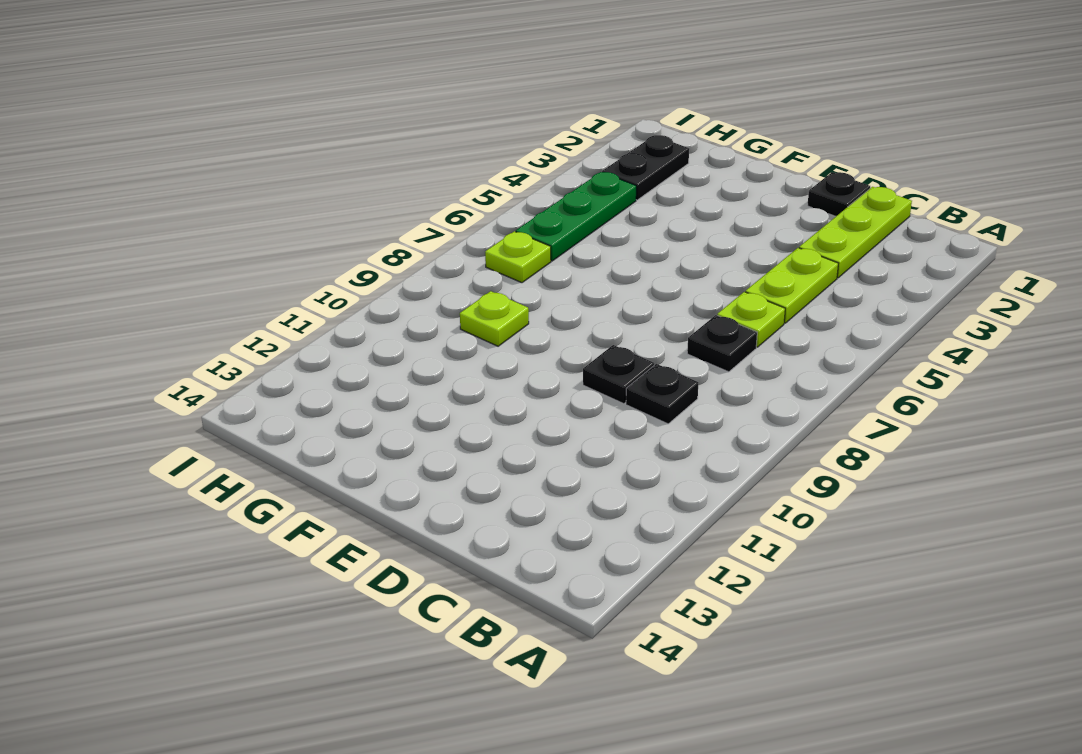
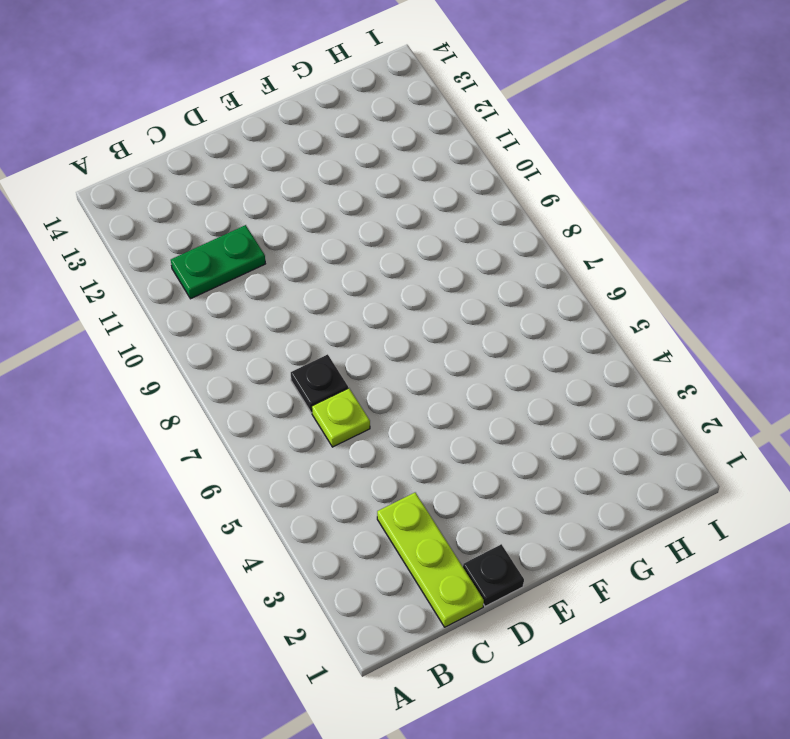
green plate B11:C11 level 1 -> none
none -> lime plate C4:C5 level 1
none -> black plate C9 level 1

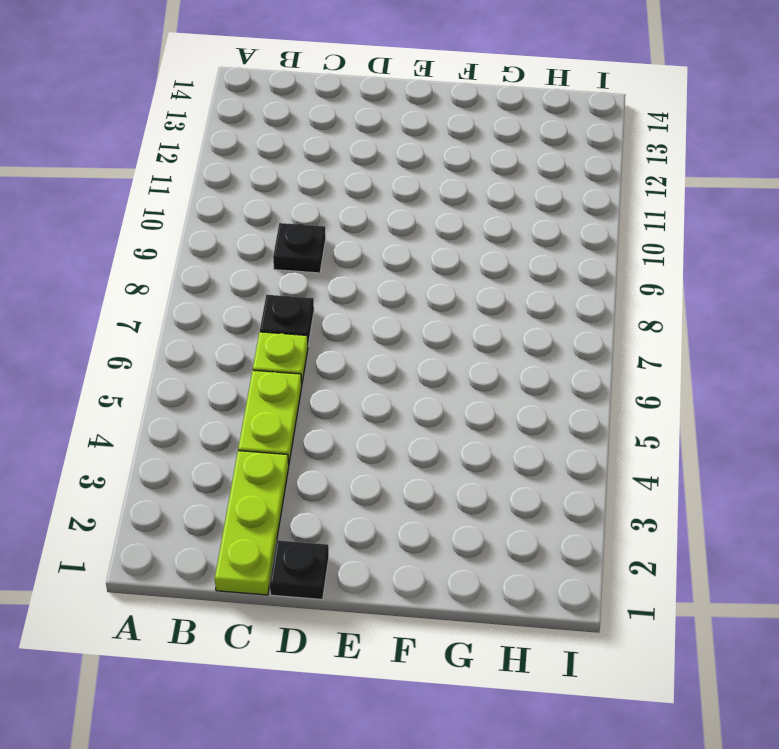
none -> black plate D9 level 1
none -> lime plate G9 level 1

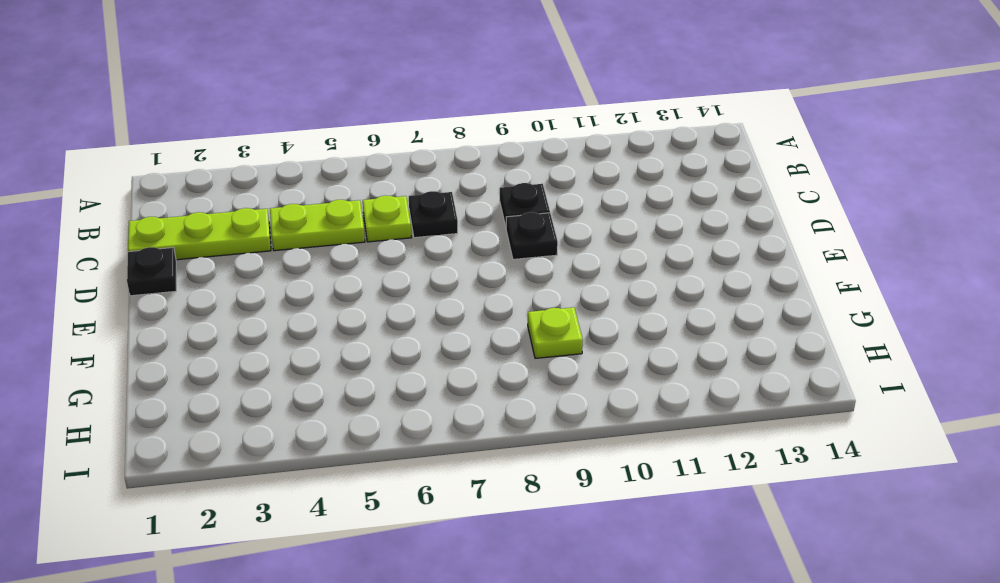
none -> black plate H2:H3 level 1
none -> green plate H4:H6 level 1

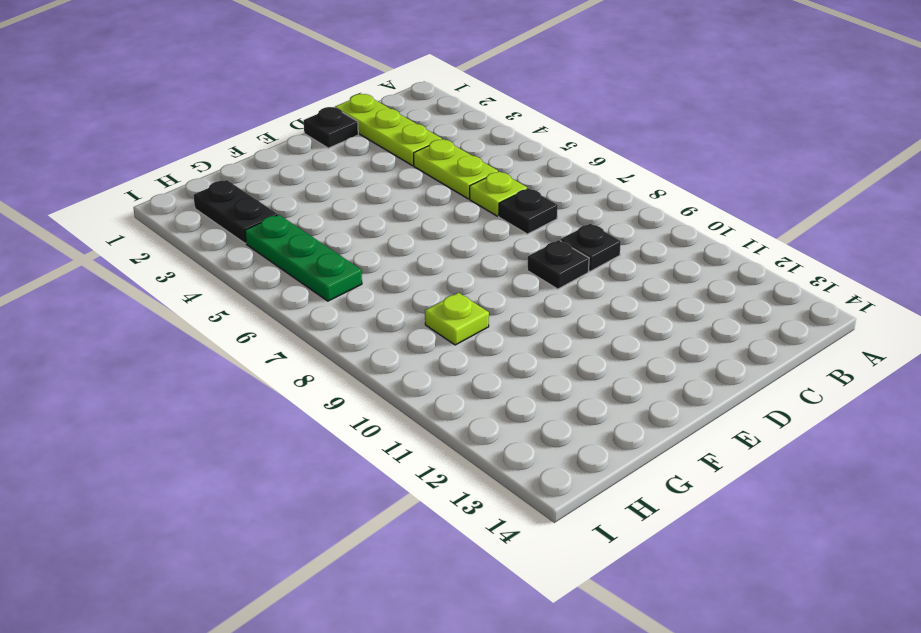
none -> lime plate H7 level 1

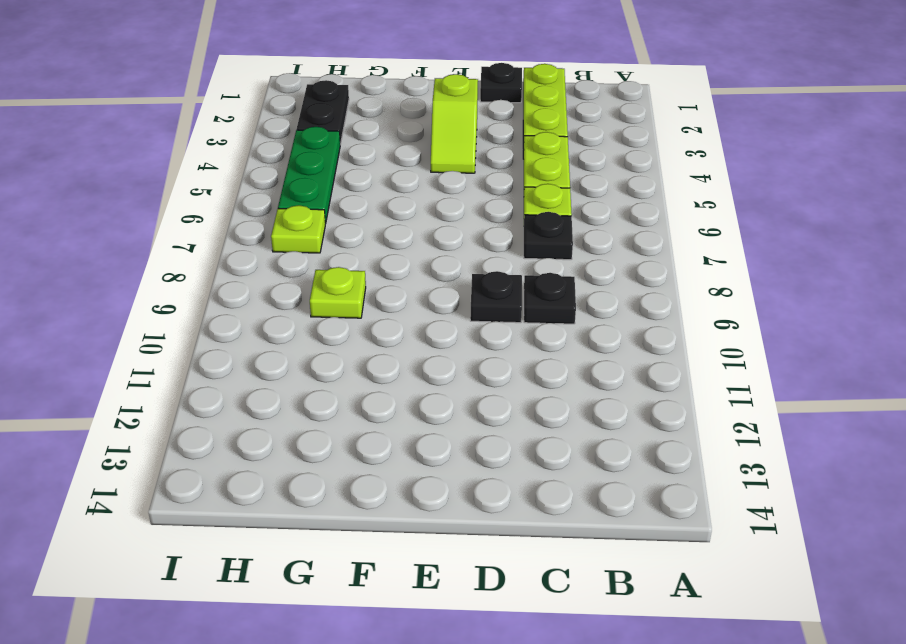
lime slope E3:E4 level 1 top 3 -> none

